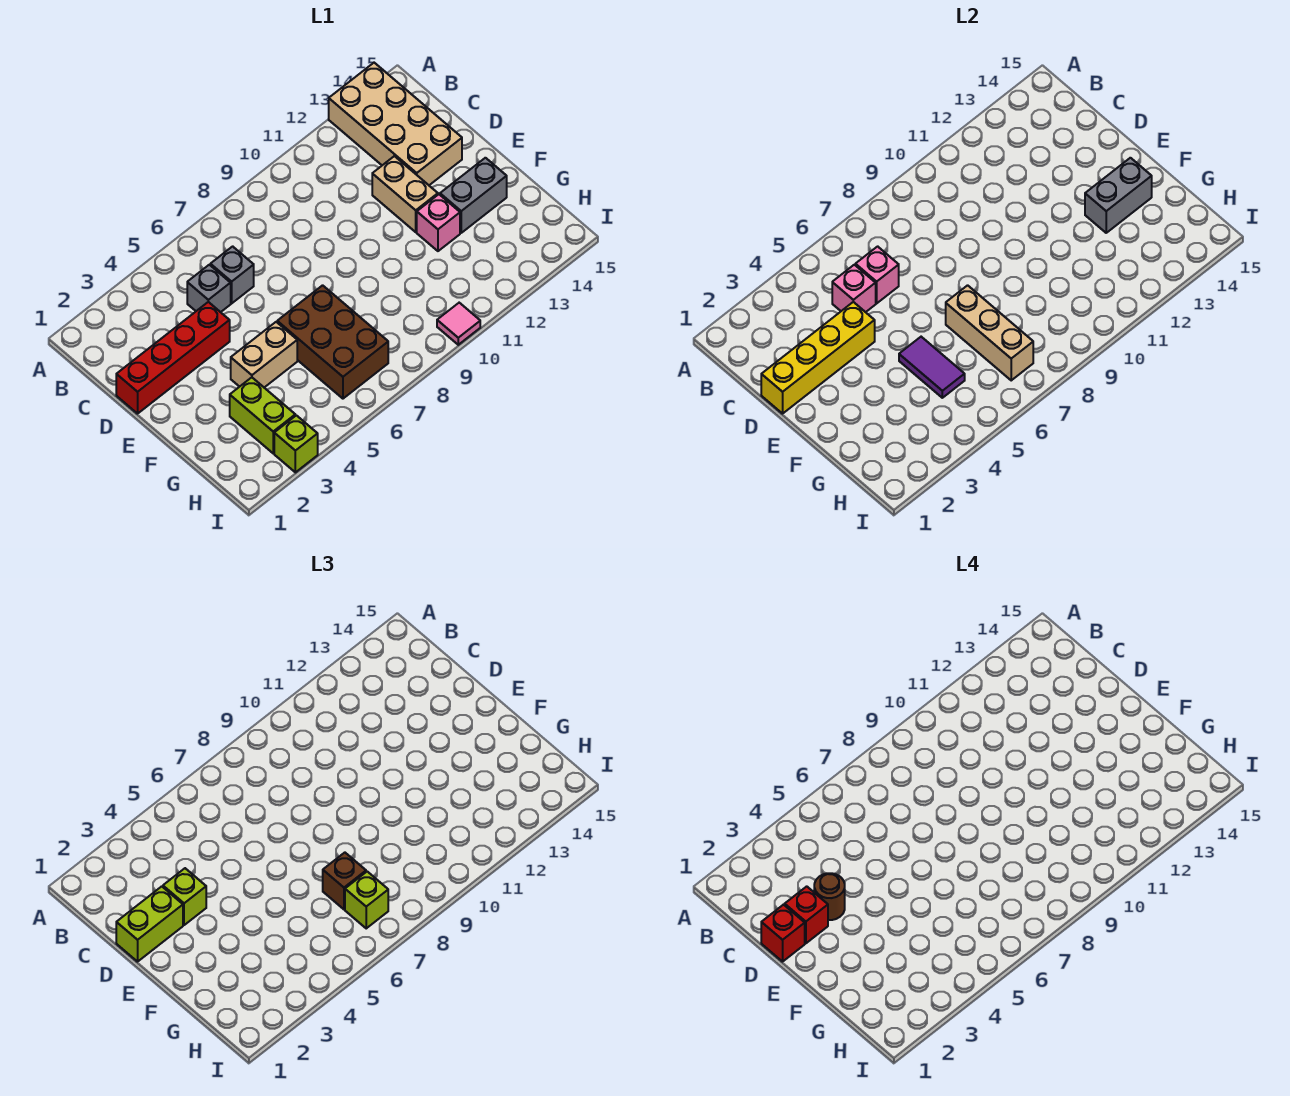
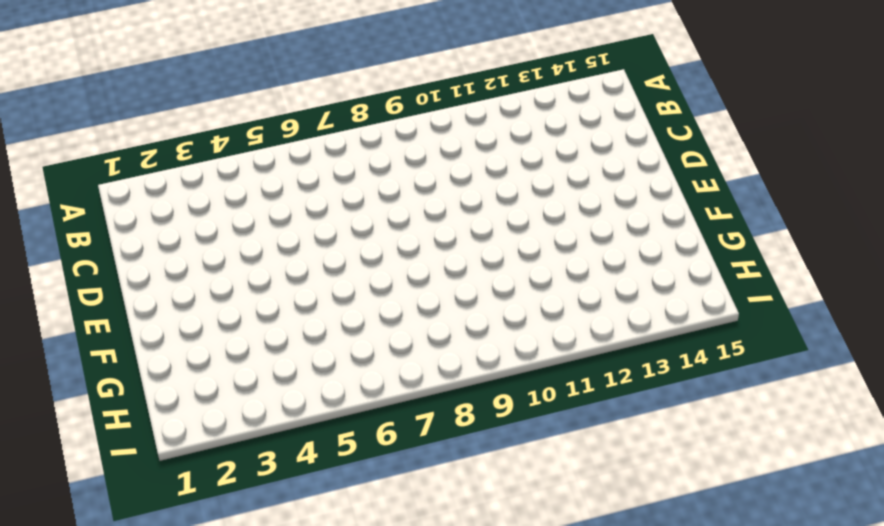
none -> tan brick A13:D14 level 1
none -> grey brick C5 level 1
none -> grey brick C6 level 1

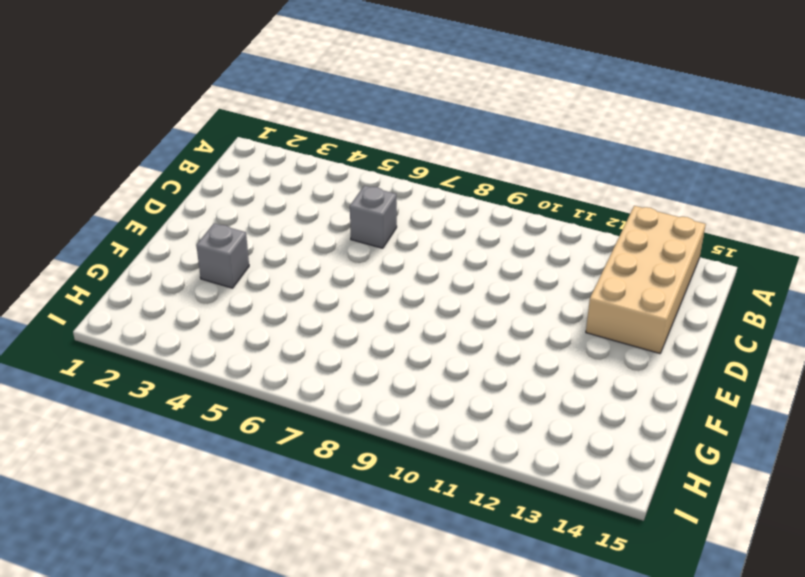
grey brick F3 level 1 -> grey brick C5 level 1
none -> red brick D1:D4 level 1
none -> tan brick D12:E12 level 1
none -> tan brick F4:F5 level 1

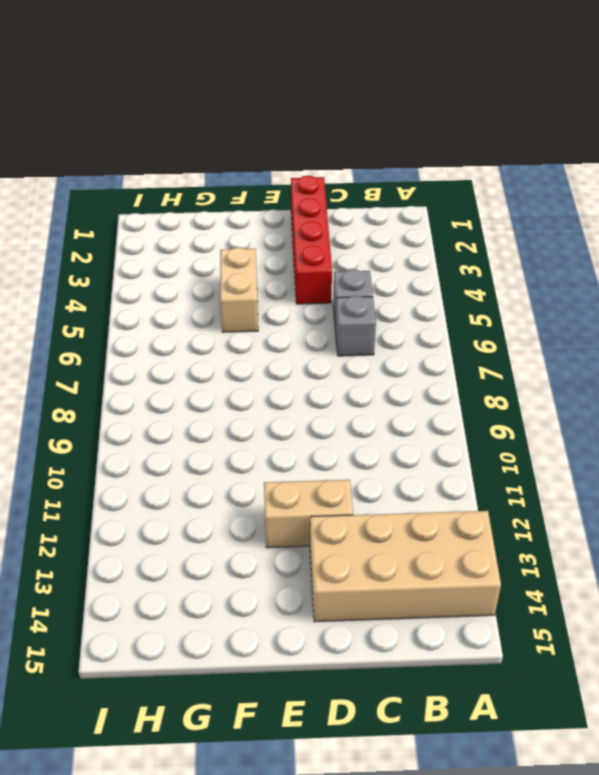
none -> brown brick F6:H7 level 1
none -> pink brick F12 level 1
none -> grey brick F13:F14 level 1

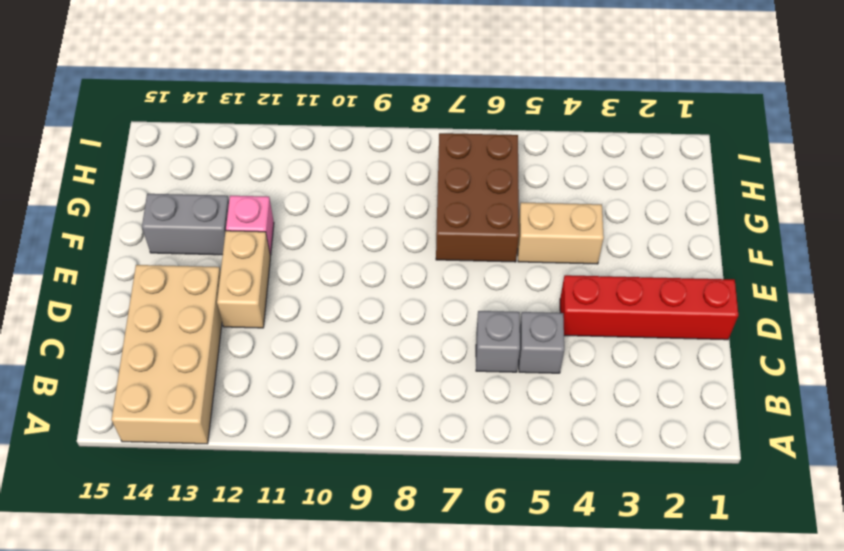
none -> lime brick G3:H3 level 1
none -> lime brick I3 level 1
none -> pink tile I10 level 1

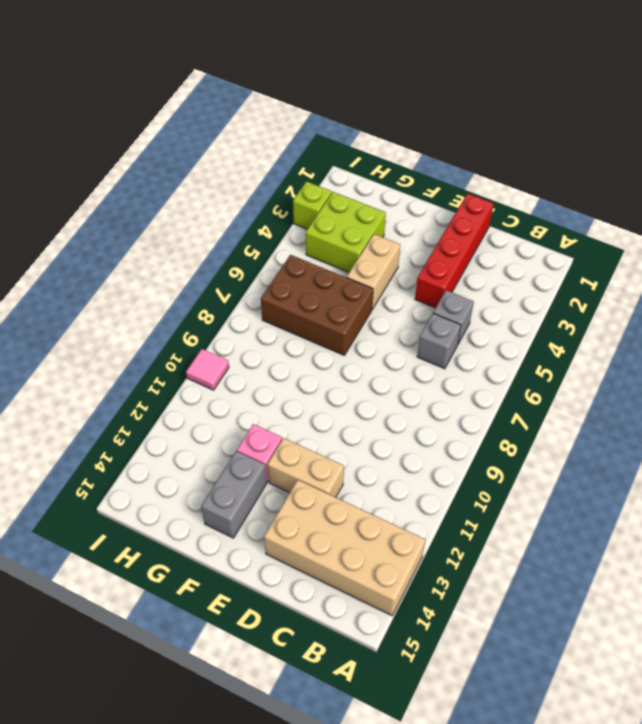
lime brick G3:H4 level 1 -> lime brick G3:H3 level 1
none -> pink brick C5 level 2
none -> pink brick C6 level 2
none -> yellow brick D1:D4 level 2

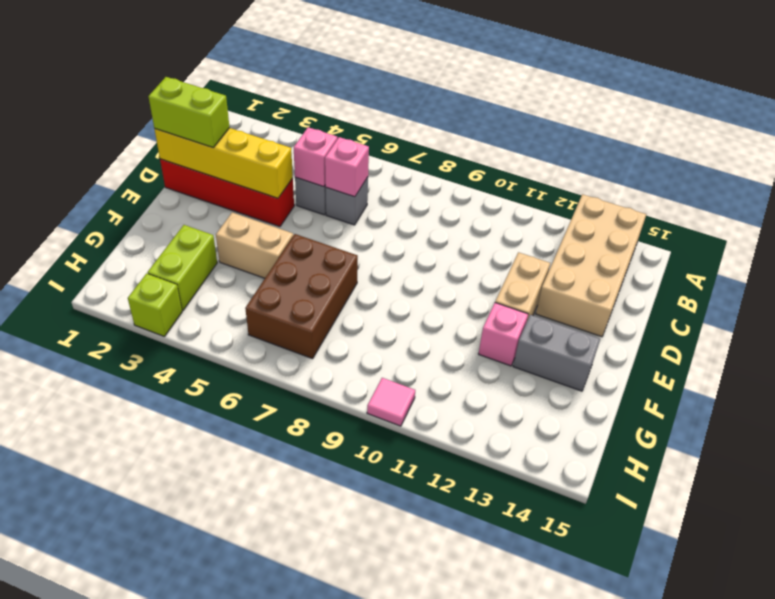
none -> purple tile F5:G5 level 2
none -> tan brick F7:H7 level 2
none -> grey brick F13:F14 level 2

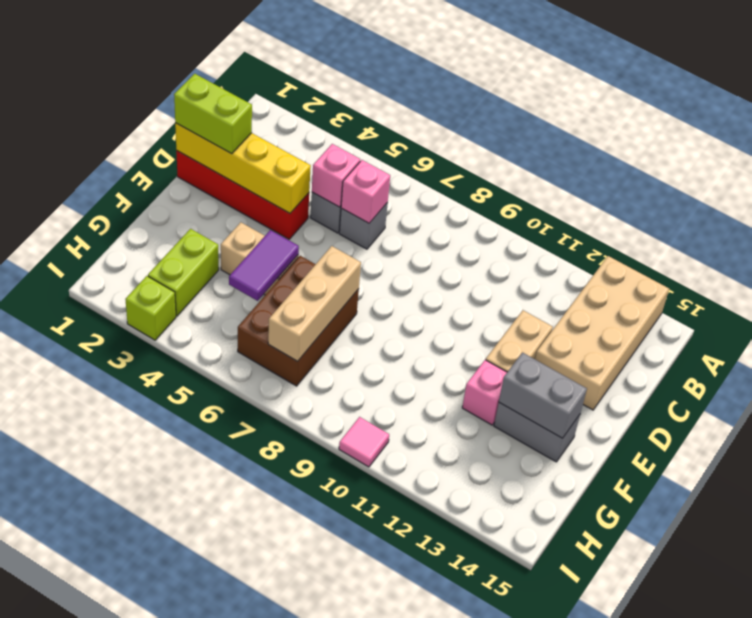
none -> lime brick D3 level 3
none -> brown brick G7 level 3
none -> lime brick H7 level 3

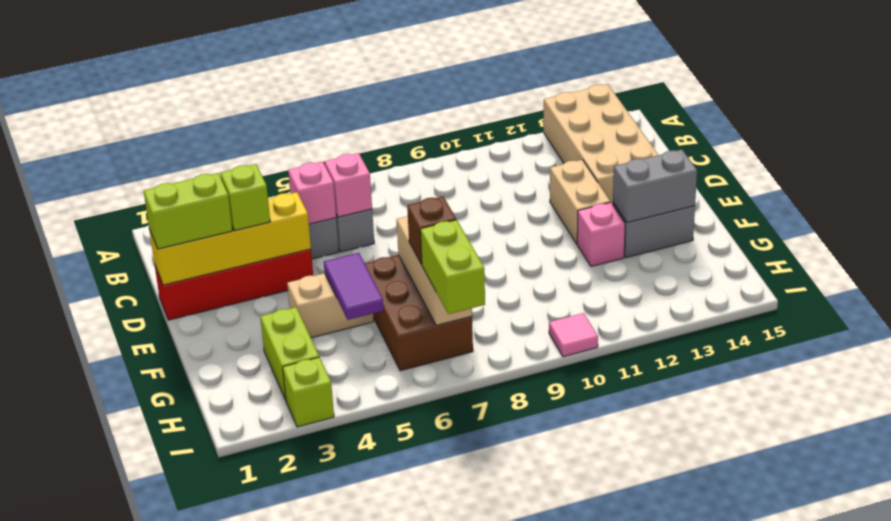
lime brick H7:I7 level 3 -> lime brick H7 level 3
none -> red brick D1 level 4
none -> red brick D2 level 4
none -> brown round brick D3 level 4

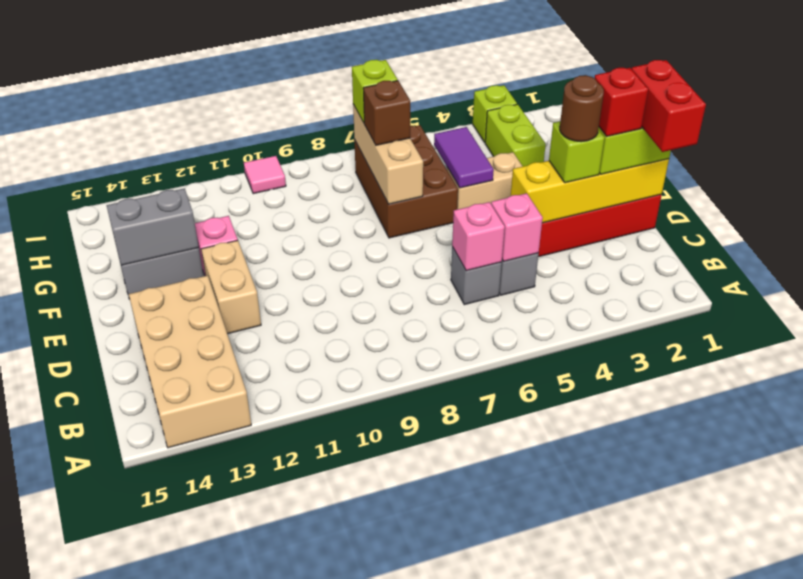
red brick C1:D1 level 4 -> red brick D1 level 4

